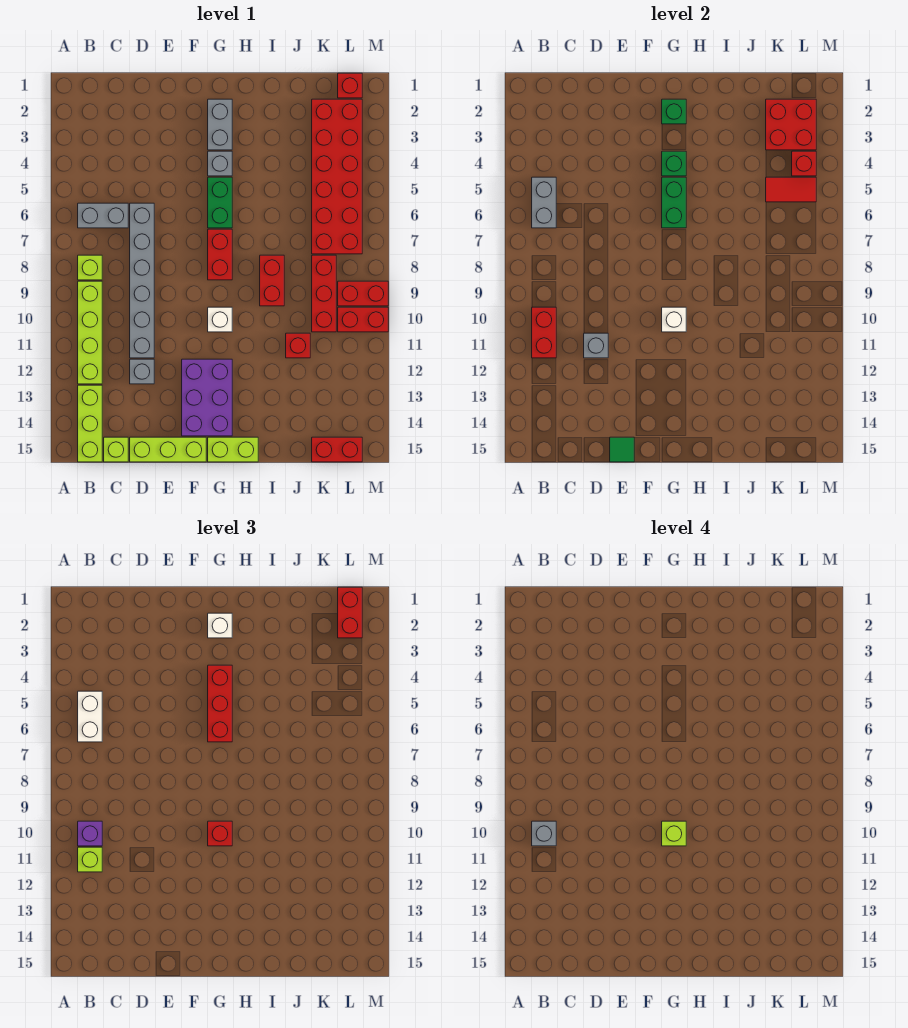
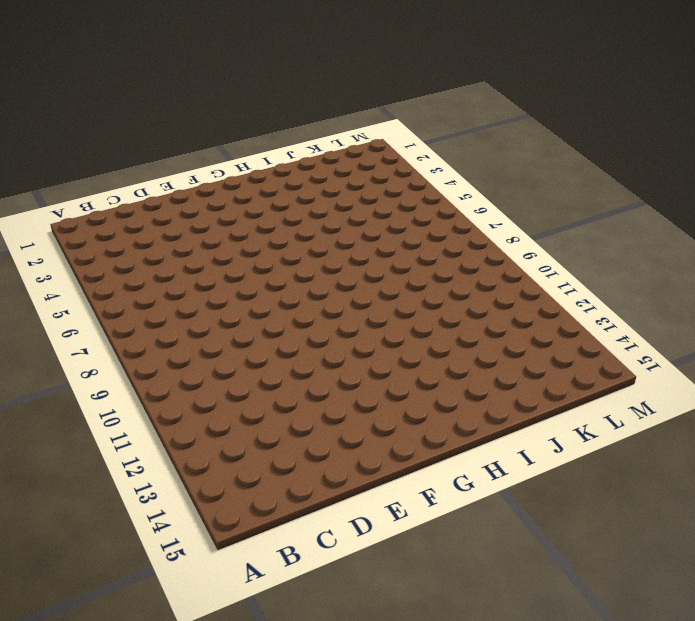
none -> grey brick B6:C6 level 1
none -> lime brick B8 level 1
none -> lime brick B9:B12 level 1
none -> lime brick B13:B15 level 1

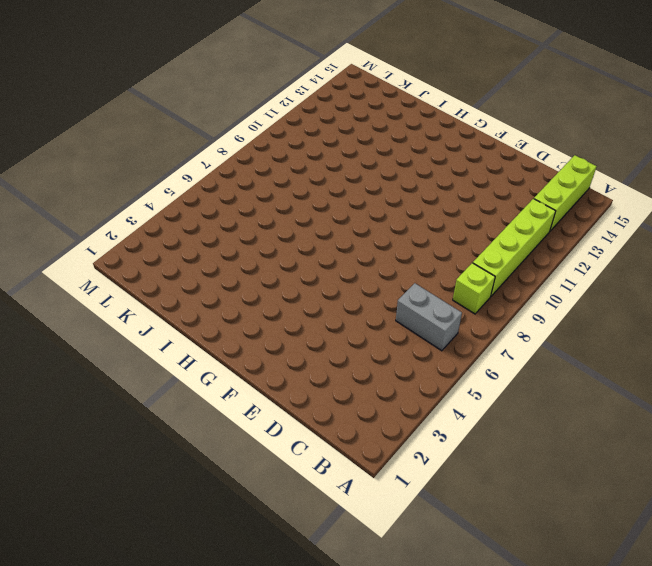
none -> lime brick C15 level 1
none -> grey brick D6:D11 level 1
none -> grey brick D12 level 1
none -> lime brick D15:F15 level 1

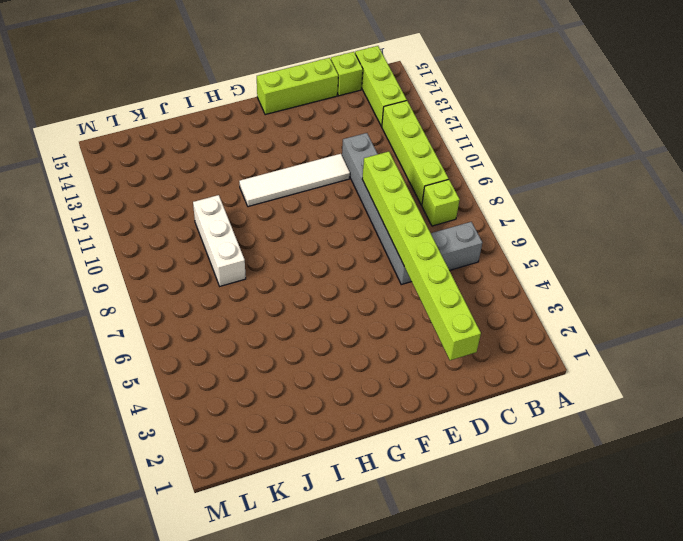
lime brick D2:D9 level 2 -> none
white tile E11:H11 level 1 -> none
white brick J8:J10 level 1 -> none
none -> grey brick D12 level 1
none -> purple brick F12:G14 level 1
none -> grey brick G2:G3 level 1
none -> grey brick G4 level 1

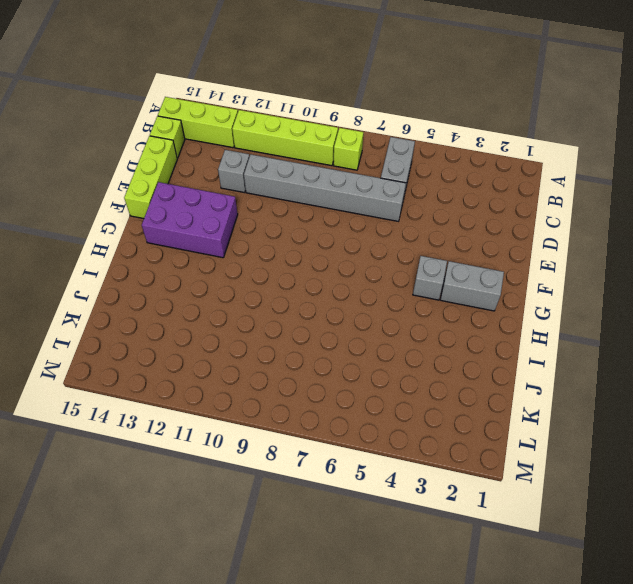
none -> green brick G5:G6 level 1
none -> red brick G7:G8 level 1
none -> white brick G10 level 1
none -> lime brick G15:H15 level 1

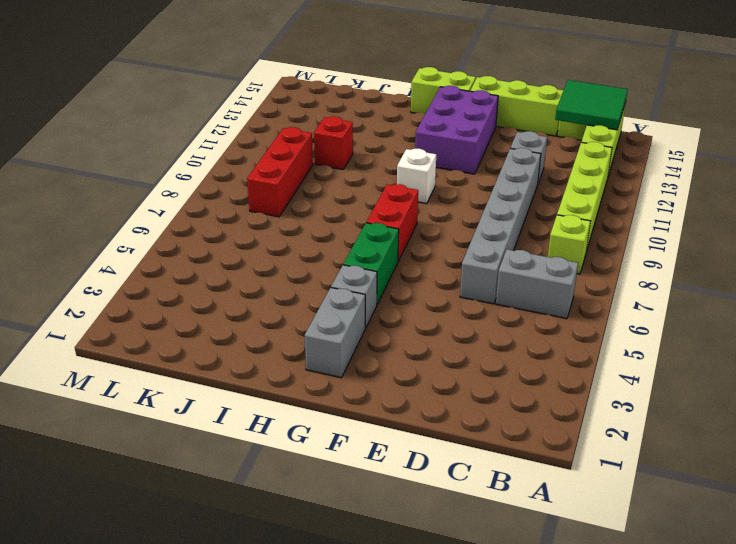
green tile B14:C15 level 2 -> none
none -> red brick I8:I9 level 1
none -> red brick K2:L7 level 1
none -> red brick K15:L15 level 1
none -> red brick L1 level 1

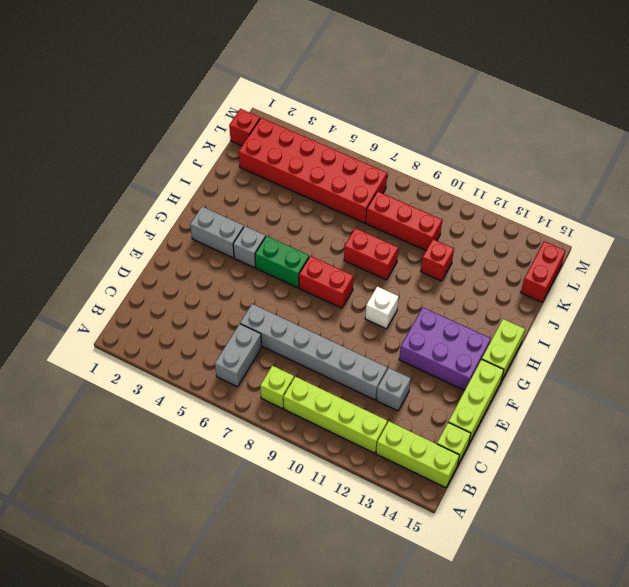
none -> red brick L9:M9 level 1
none -> red brick L10:M10 level 1
none -> grey brick B5:B6 level 2
none -> red brick B10:B11 level 2

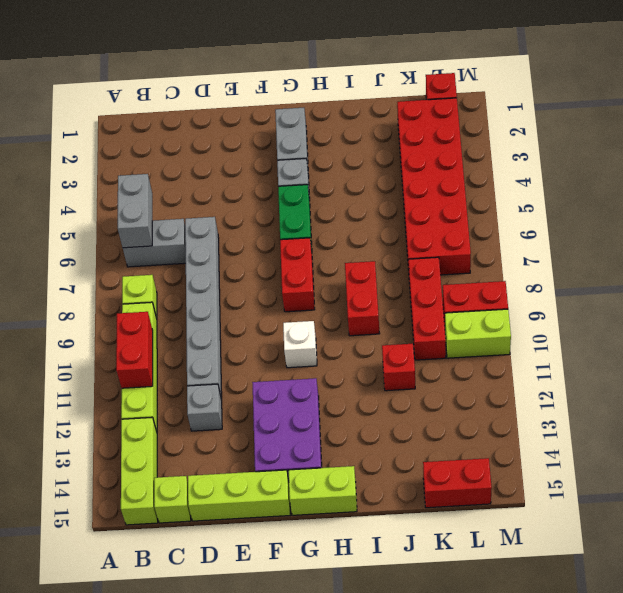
lime brick L10:M10 level 1 -> red brick L10:M10 level 1
none -> grey brick D11 level 2
none -> green tile E15 level 2
none -> green brick G2 level 2
none -> green brick G4 level 2

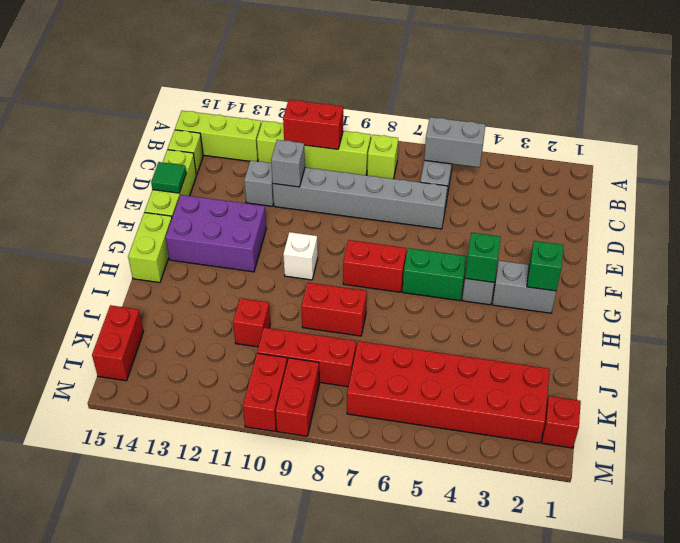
none -> green brick G5:G6 level 2
none -> white brick G10 level 2
none -> red brick K2:L3 level 2
none -> red tile K5:L5 level 2

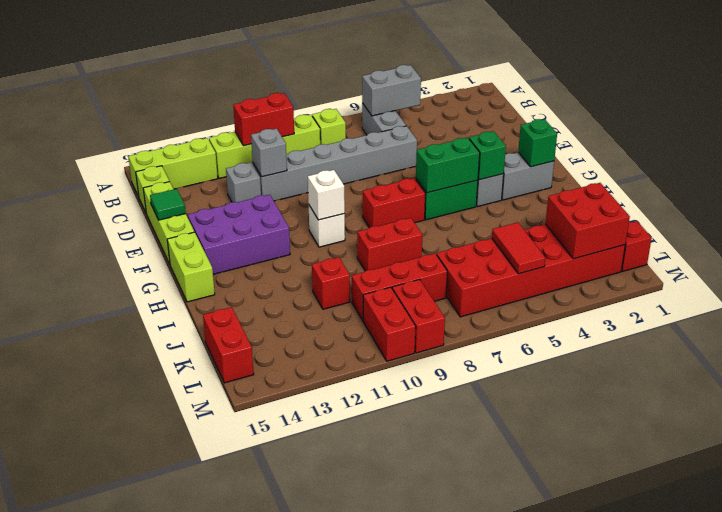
none -> red brick L4 level 2
none -> white brick B5:B6 level 3
none -> purple brick B10 level 3
none -> lime brick B11 level 3

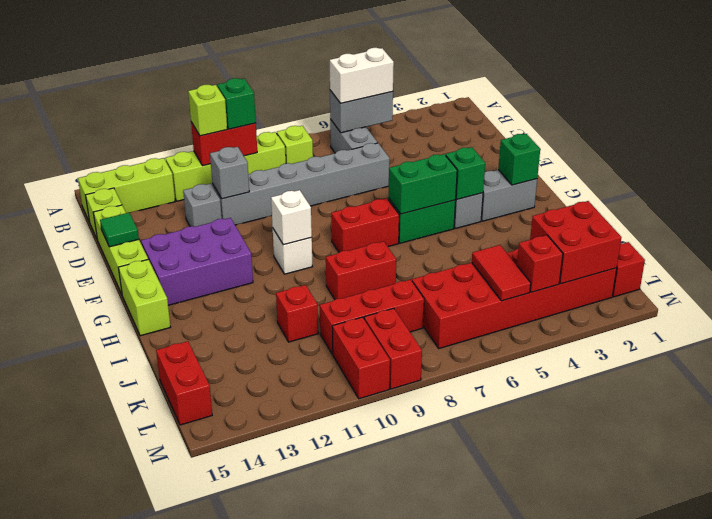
green brick B10 level 3 -> purple brick B10 level 3
none -> white brick G2 level 3
none -> red brick G4:G6 level 3
none -> red brick G10 level 3
none -> red brick L1:L2 level 3

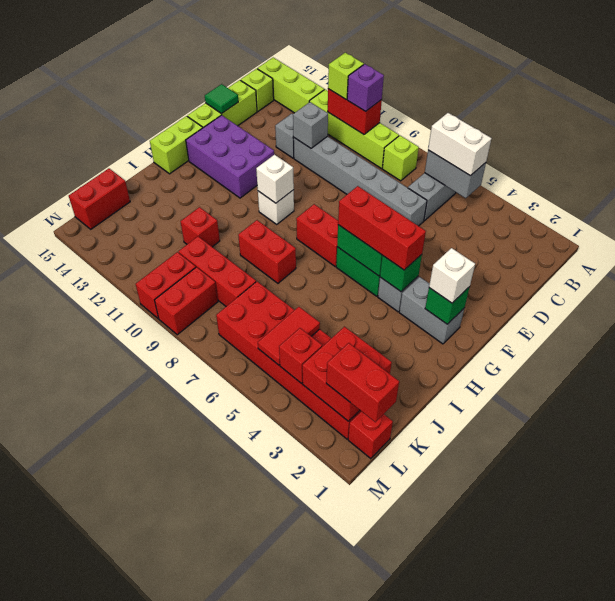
none -> red brick G10 level 3
none -> grey brick B10 level 4
none -> lime brick G10 level 4

